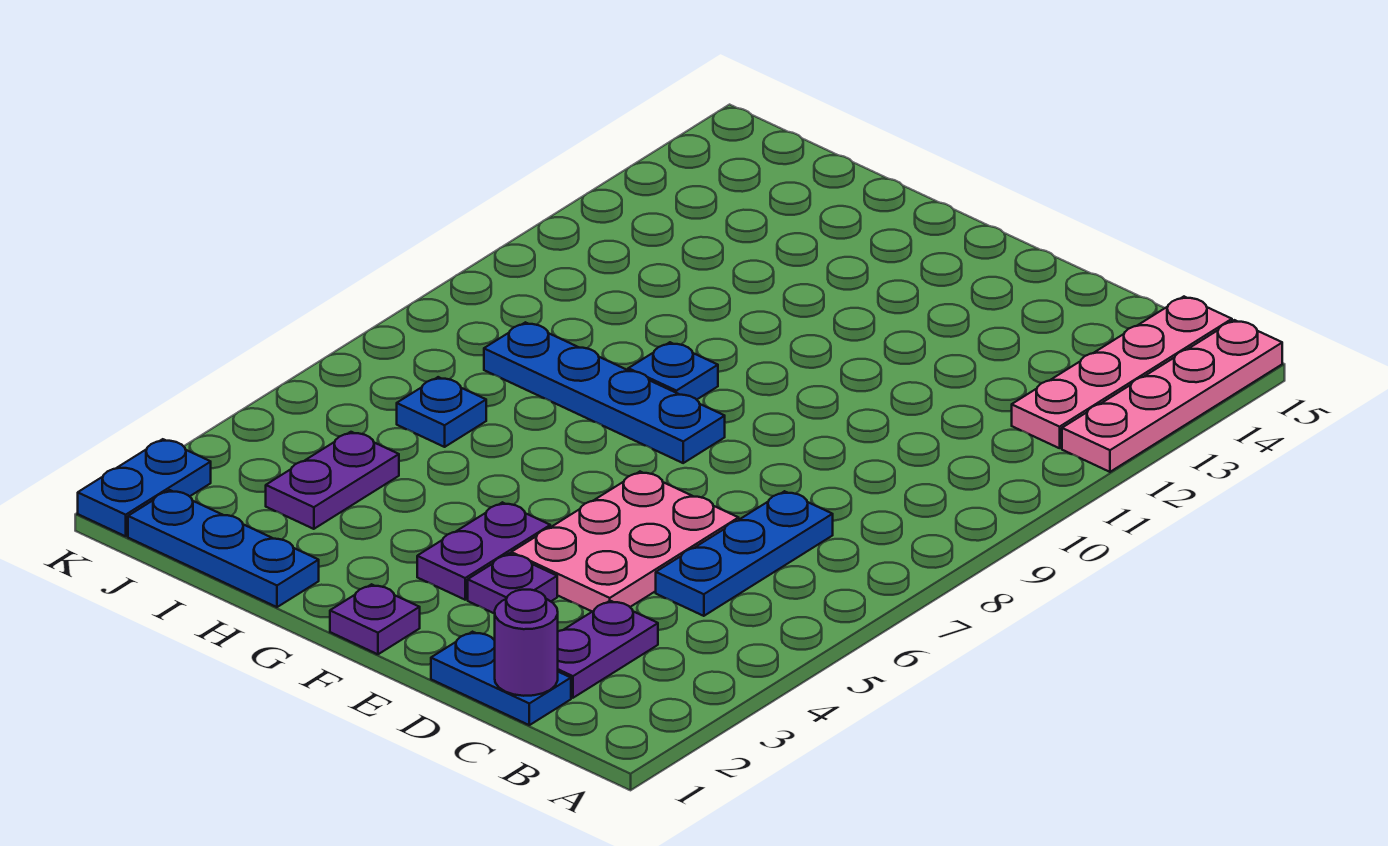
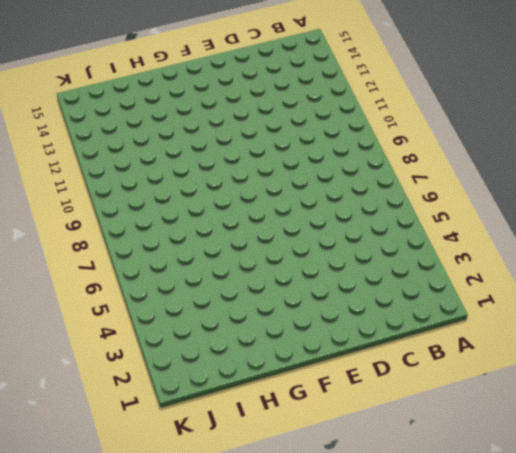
none -> pink plate A12:A15 level 1
none -> pink plate B12:B15 level 1
none -> blue plate C1:D1 level 1

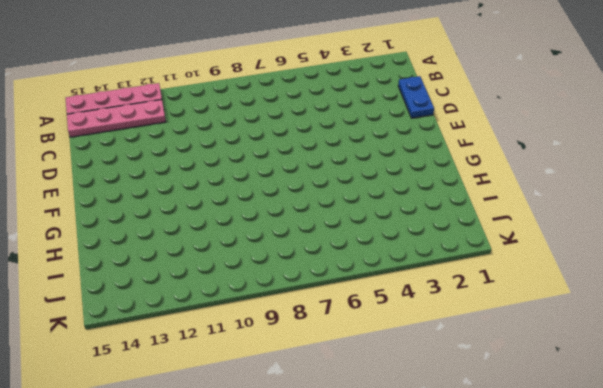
none -> purple plate C2:C3 level 1
none -> blue plate C5:C7 level 1
none -> pink plate D4:E6 level 1

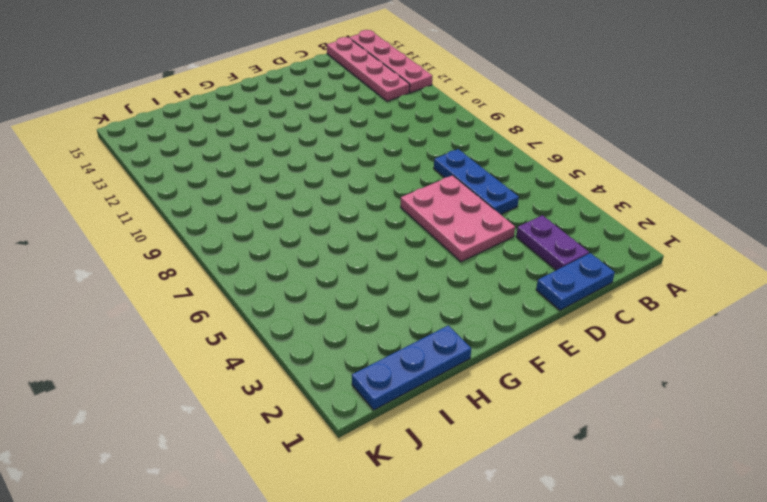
none -> purple plate E3 level 1
none -> purple plate F1 level 1
none -> purple plate F3:F4 level 1

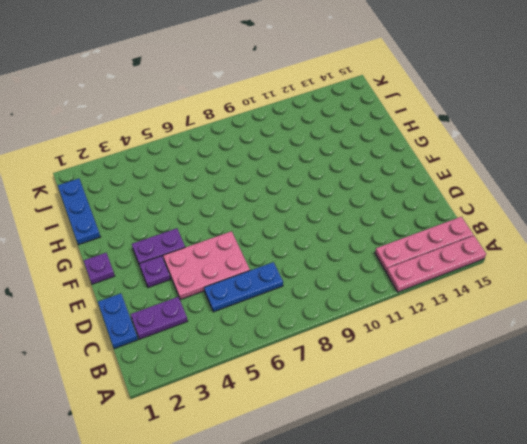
none -> blue plate F8:I8 level 1
none -> blue plate G9 level 1
none -> purple plate I3:I4 level 1

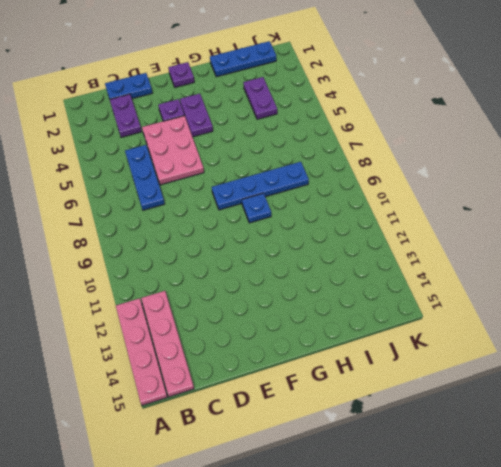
none -> blue plate I6 level 1
none -> blue plate K1:K2 level 1
none -> purple round brick C1 level 2

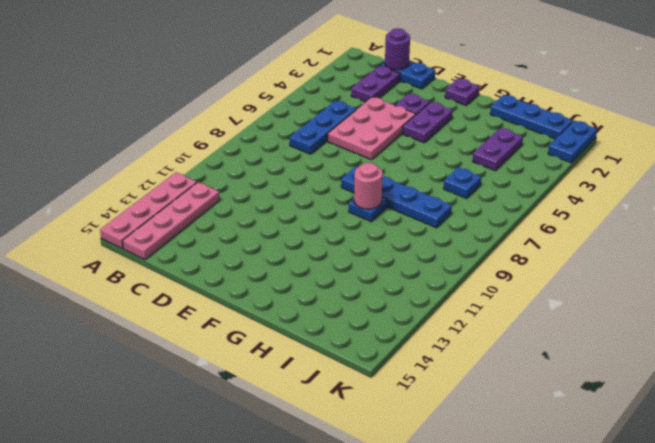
pink round brick G9 level 2 -> none

